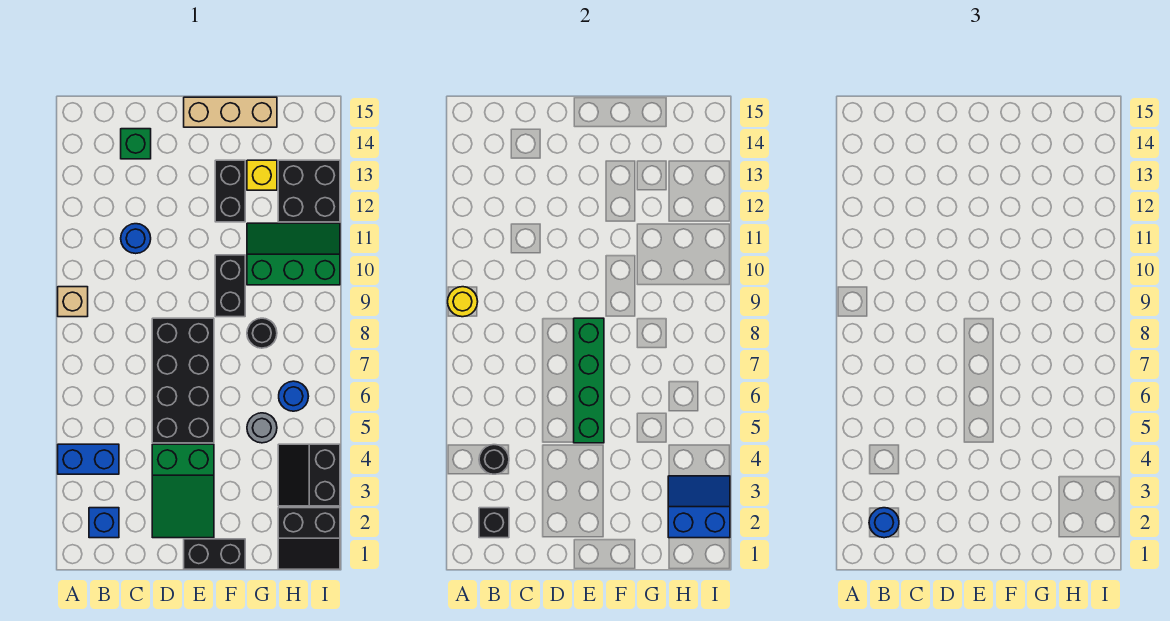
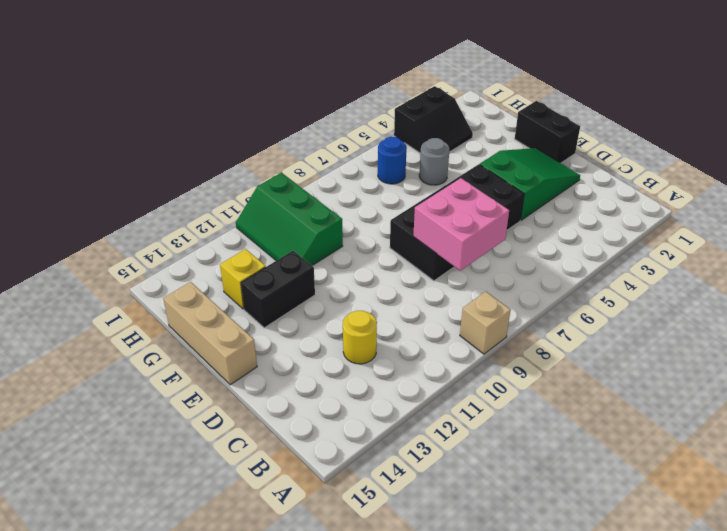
pink brick C7:D8 level 2 -> none
yellow round brick C12 level 1 -> yellow round brick A9 level 2
none -> blue brick A4:B4 level 1
none -> blue brick B2 level 1
none -> blue round brick C11 level 1

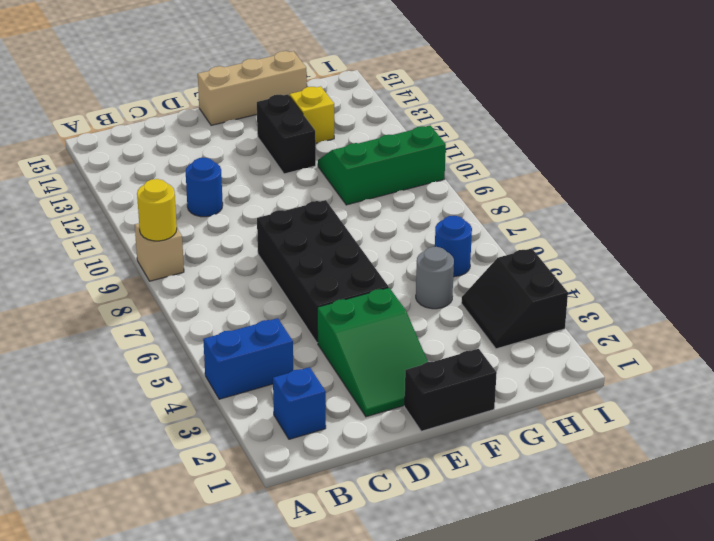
none -> green brick C14 level 1
none -> black brick F9:F10 level 1
none -> black round brick G8 level 1

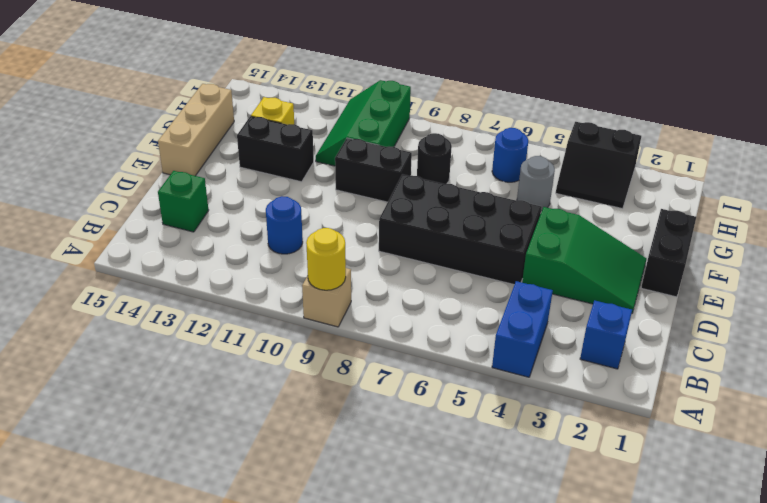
none -> black slope H1:I2 level 1 top 2
none -> black brick H12:I13 level 1
none -> black brick B2 level 2

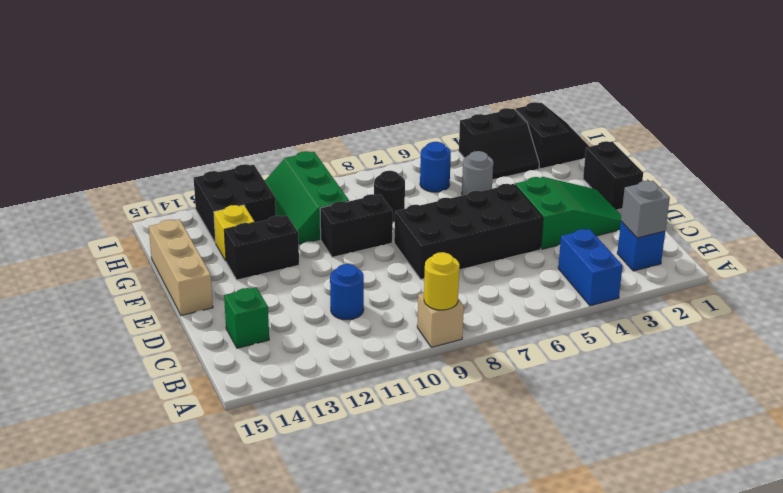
grey brick B2 level 2 -> black brick B2 level 2
none -> black round brick B4 level 2
none -> green brick E5:E8 level 2
none -> blue slope H2:I3 level 2 top 2

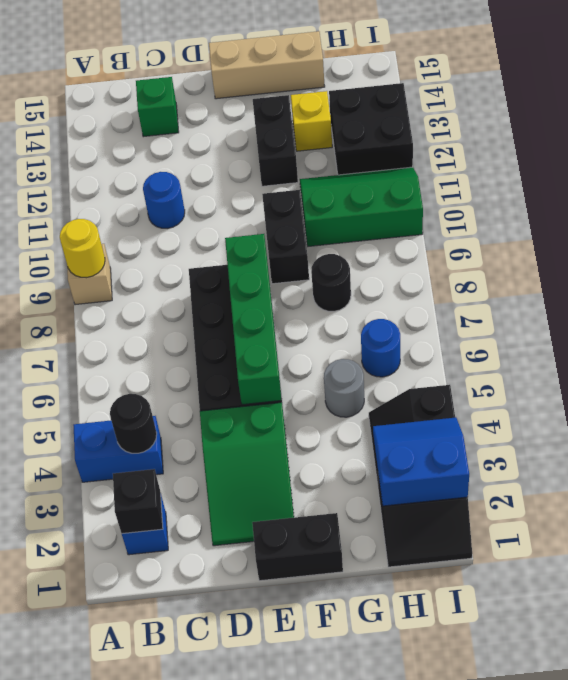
none -> blue round brick B2 level 3

